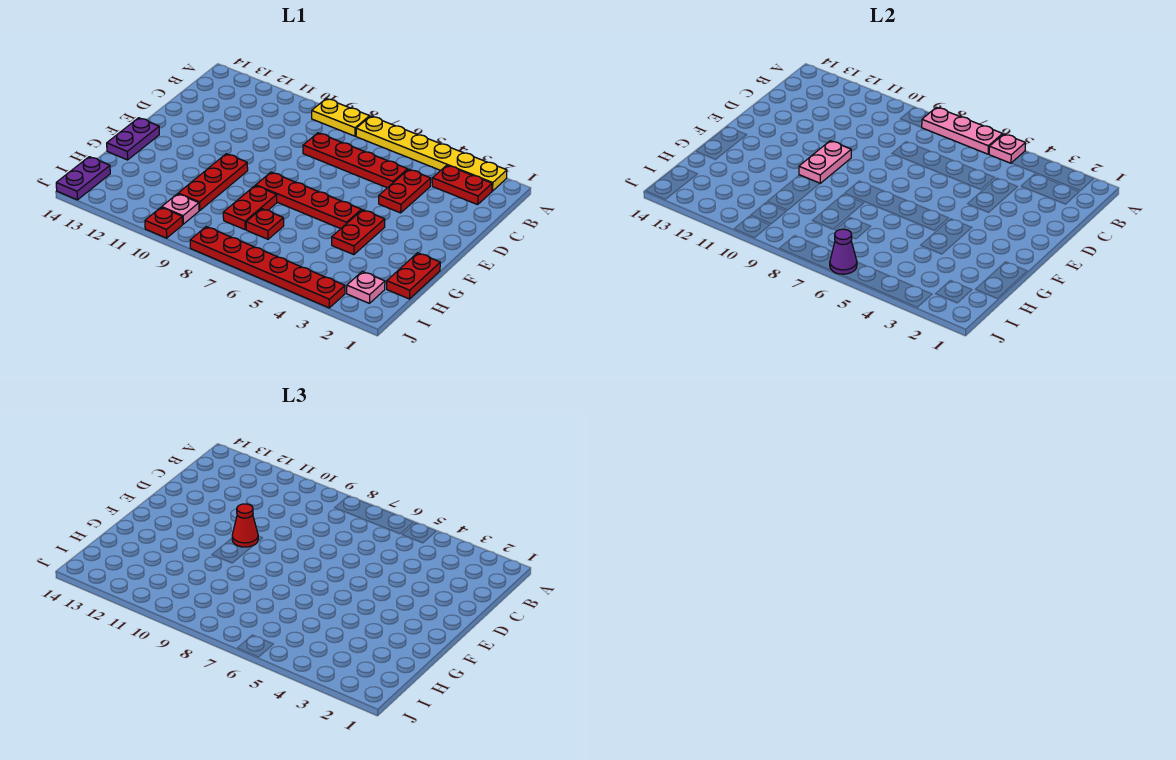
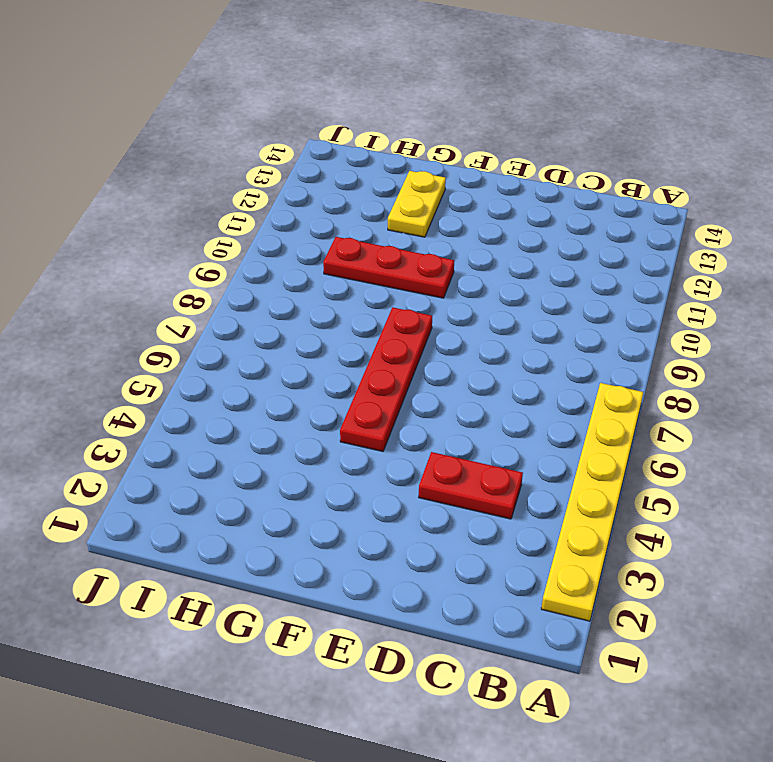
yellow plate G12:G13 level 1 -> yellow plate A8:A9 level 1
none -> red plate B2:B3 level 1
none -> red plate C5:C8 level 1
none -> red plate F4:G4 level 1

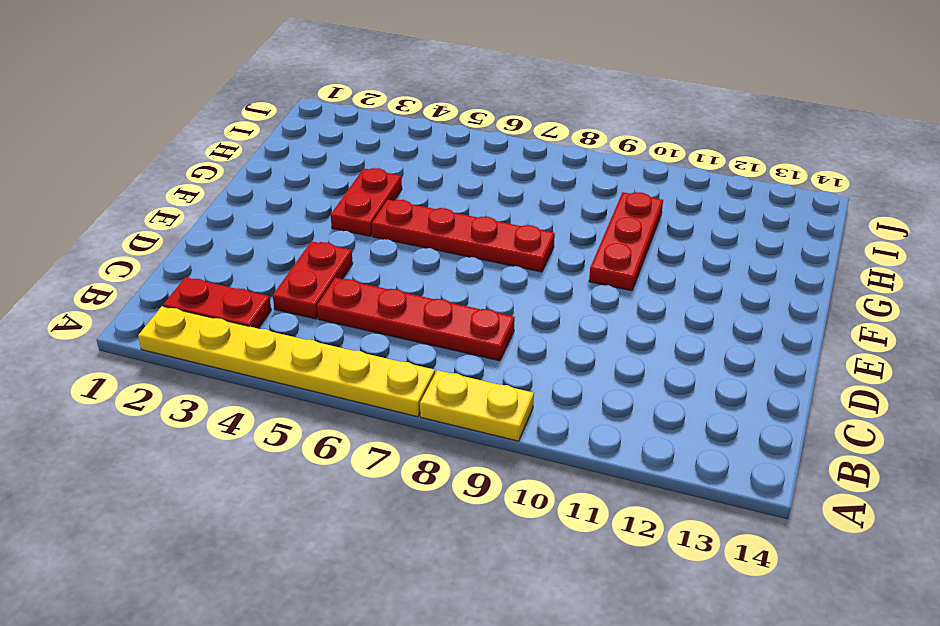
none -> purple plate F14:G14 level 1
none -> red plate G1:H1 level 1
none -> red plate G8:H8 level 1

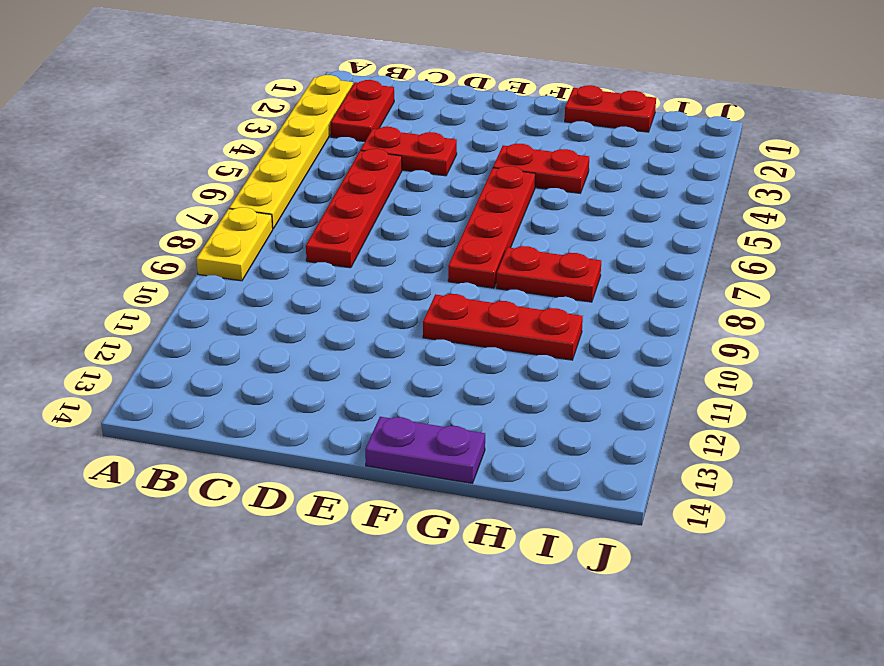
none -> red plate H7 level 1
none -> pink plate I2 level 1
none -> pink plate I10 level 1

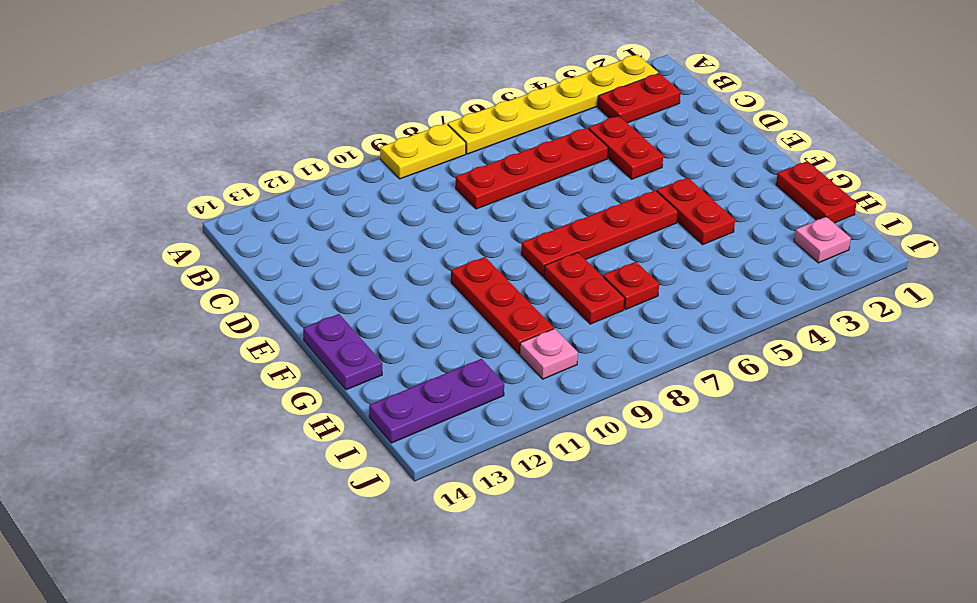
purple plate I12:I14 level 1 -> purple plate I14:J14 level 1
none -> red plate J3:J8 level 1
none -> red plate J10 level 1
none -> pink plate A5 level 2

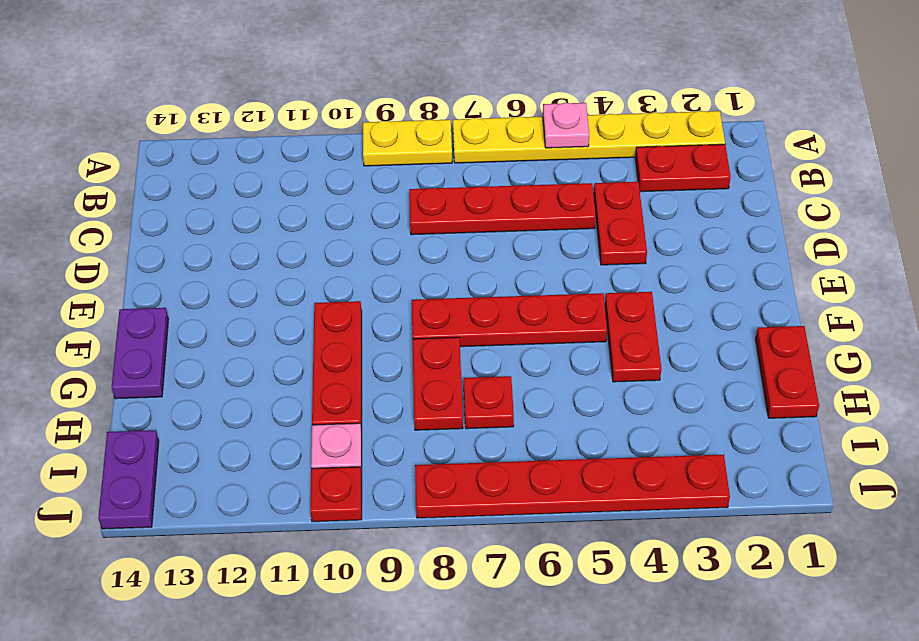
none -> pink plate I2 level 1
none -> pink plate A6:A8 level 2
none -> pink plate E10:F10 level 2

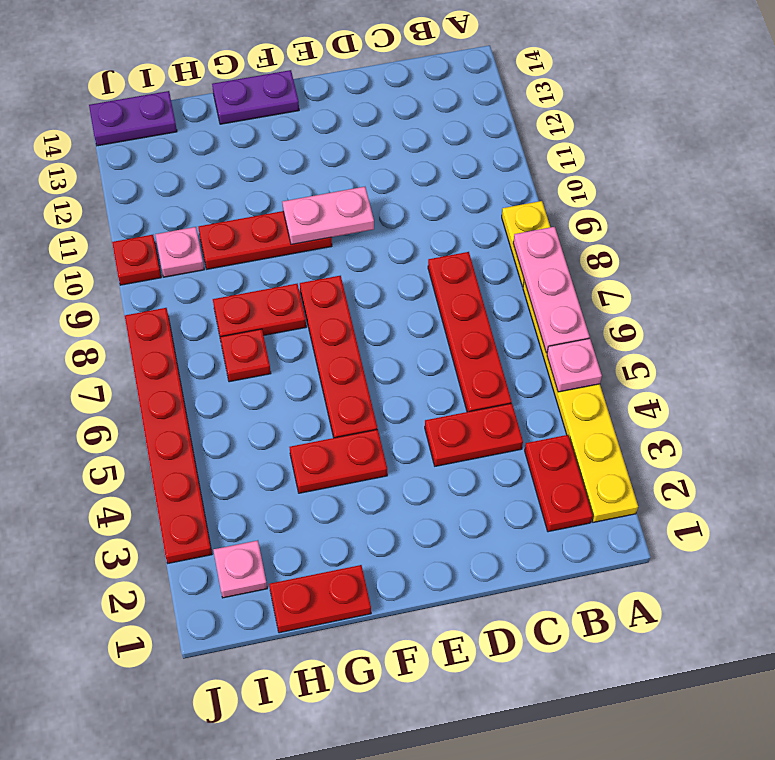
none -> purple cone J6 level 2
none -> red cone E10 level 3

